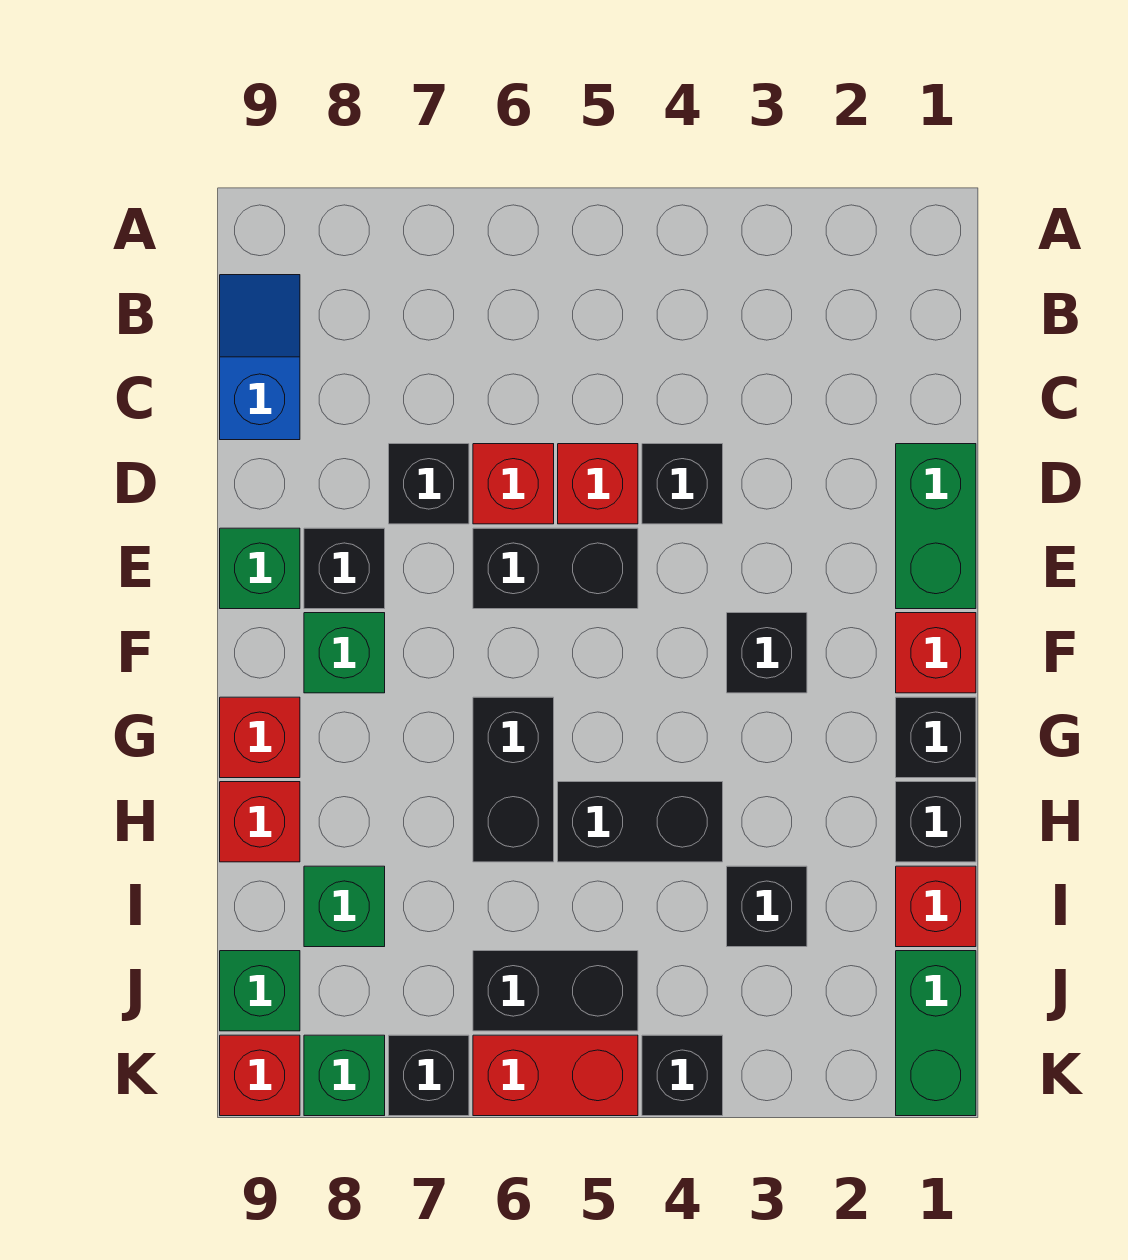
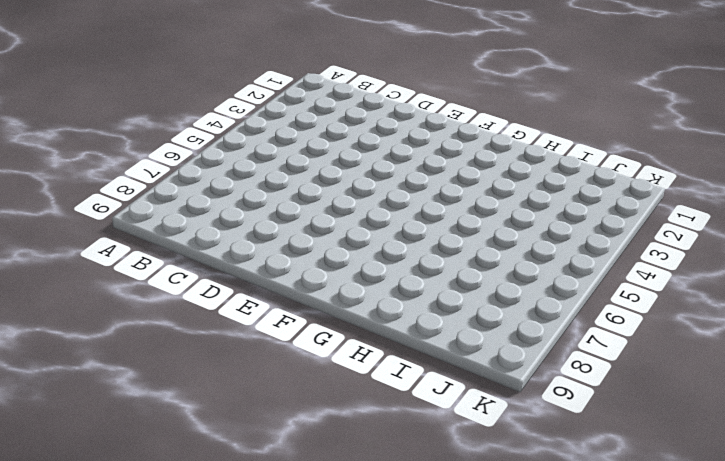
none -> blue slope B9:C9 level 1 top C
none -> green brick D1:E1 level 1
none -> black brick D4 level 1

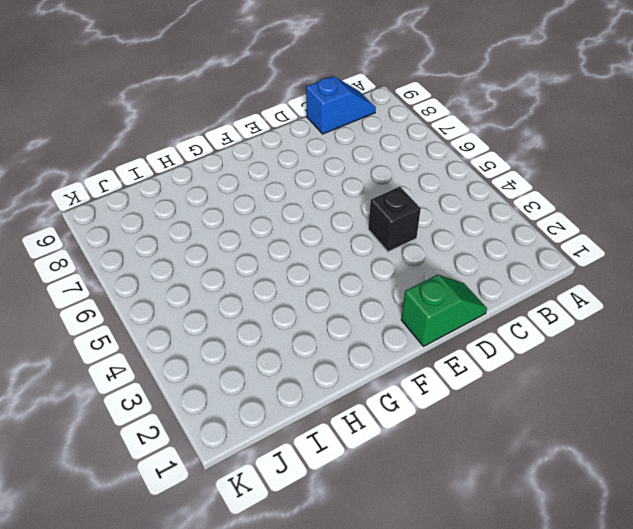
green slope D1:E1 level 1 top E -> green brick D1:E1 level 1
none -> red brick D5 level 1
none -> red brick D6 level 1
none -> black brick D7 level 1

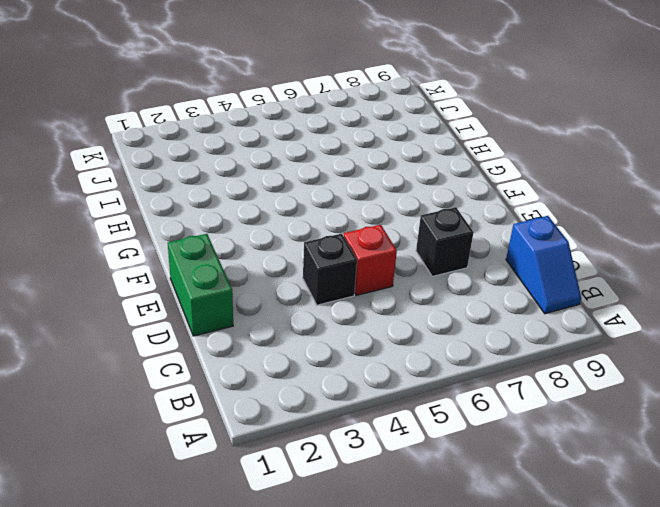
none -> red brick D6 level 1
none -> black brick E5:E6 level 1
none -> black brick E8 level 1

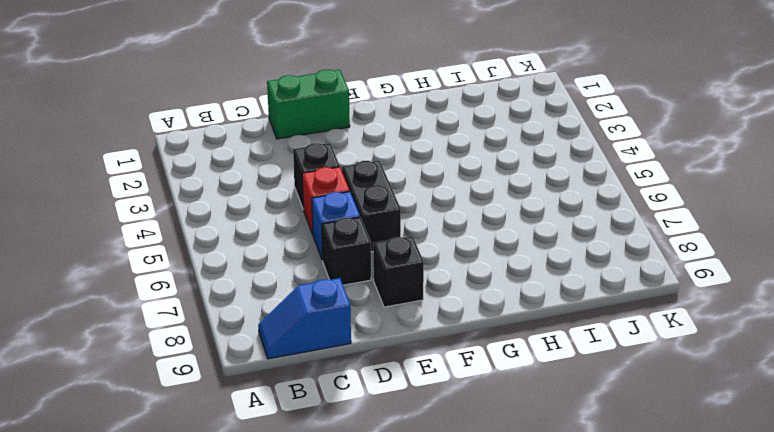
blue brick D6 level 1 -> red brick D6 level 1
none -> green brick E9 level 1
none -> red brick F1 level 1
none -> black brick F3 level 1

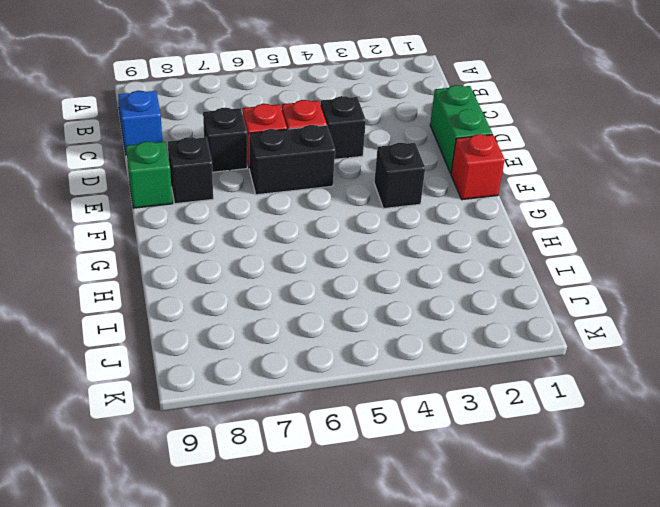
none -> green brick F8 level 1
none -> black brick G1 level 1
none -> black brick G6:H6 level 1

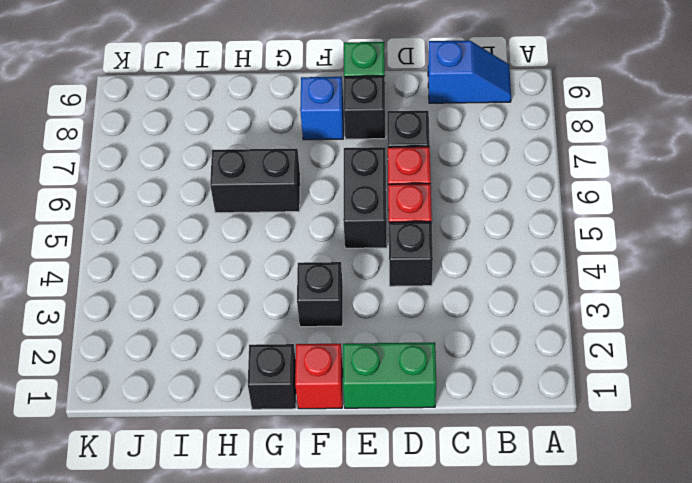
blue brick F8 level 1 -> green brick F8 level 1
none -> red brick G9 level 1
none -> black brick H1 level 1
none -> black brick H4:H5 level 1

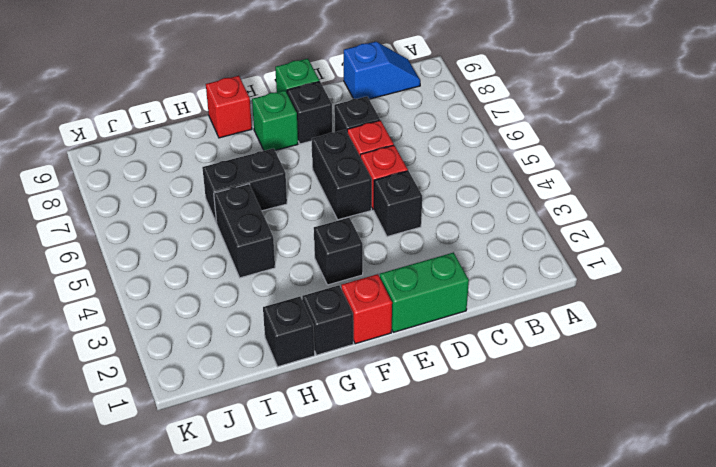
none -> red brick H9 level 1
none -> red brick I1 level 1
none -> black brick I3 level 1

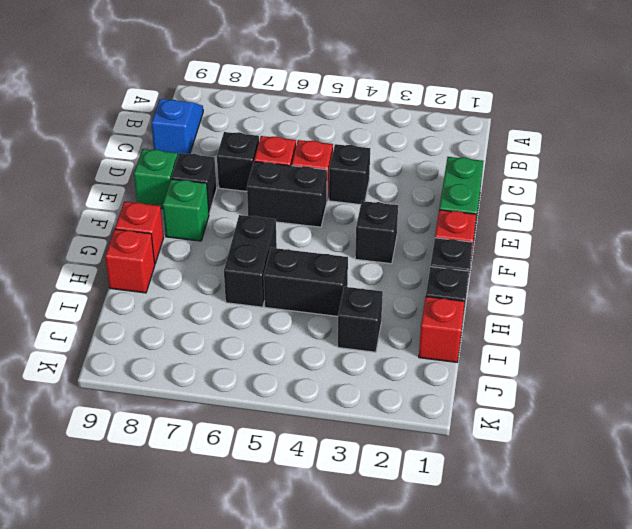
none -> green brick I8 level 1
none -> green brick J1:K1 level 1
none -> black brick J5:J6 level 1

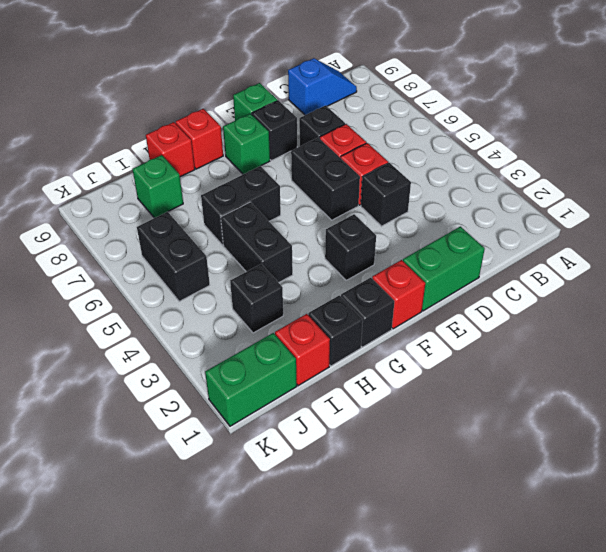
none -> green brick J9 level 1
none -> black brick K4 level 1
none -> red brick K5:K6 level 1

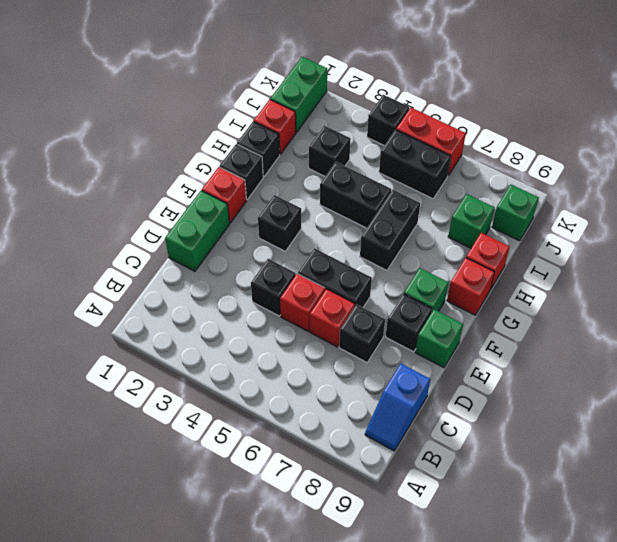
none -> black brick K7 level 1
none -> green brick K8 level 1
none -> red brick K9 level 1

